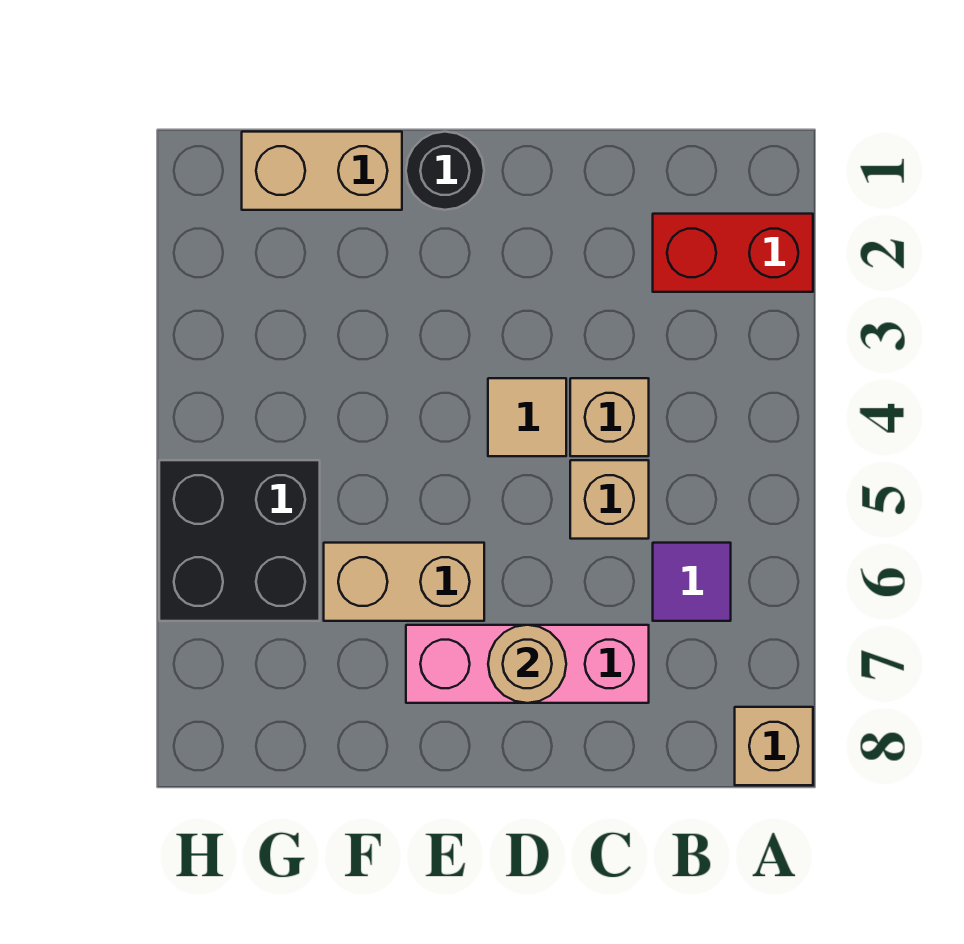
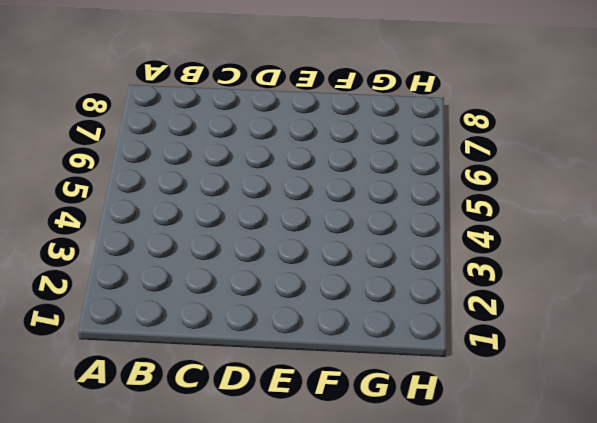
none -> red brick A2:B2 level 1
none -> tan brick A8 level 1
none -> purple tile B6 level 1

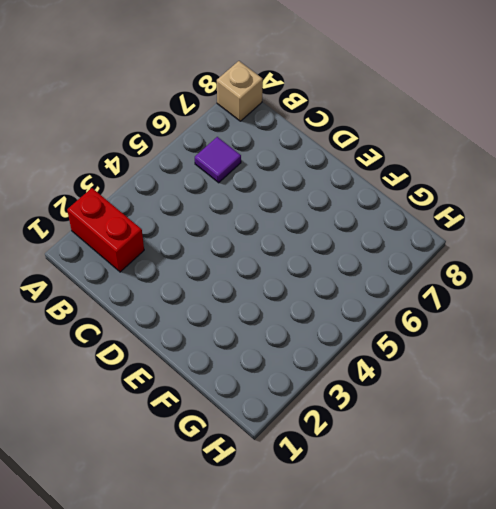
none -> tan brick C4 level 1
none -> tan brick C5 level 1
none -> pink brick C7:E7 level 1

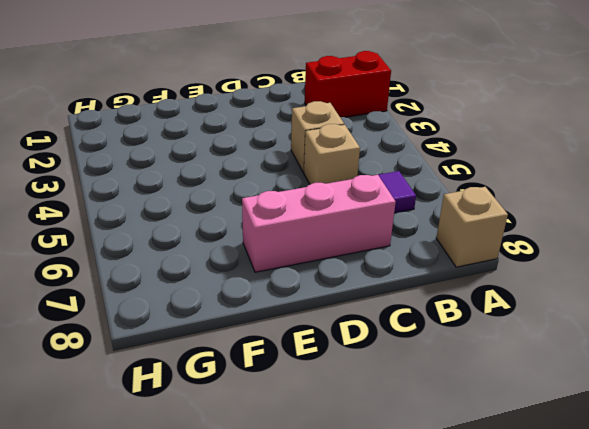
none -> tan tile D4 level 1
none -> black round brick E1 level 1
none -> tan brick E6:F6 level 1

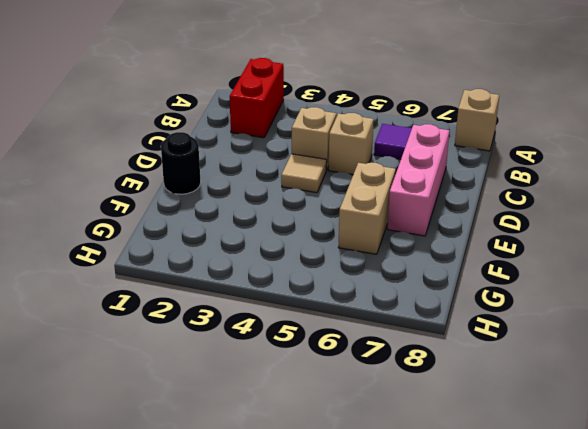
none -> tan brick F1:G1 level 1
none -> black brick G5:H6 level 1
none -> tan round brick D7 level 2

